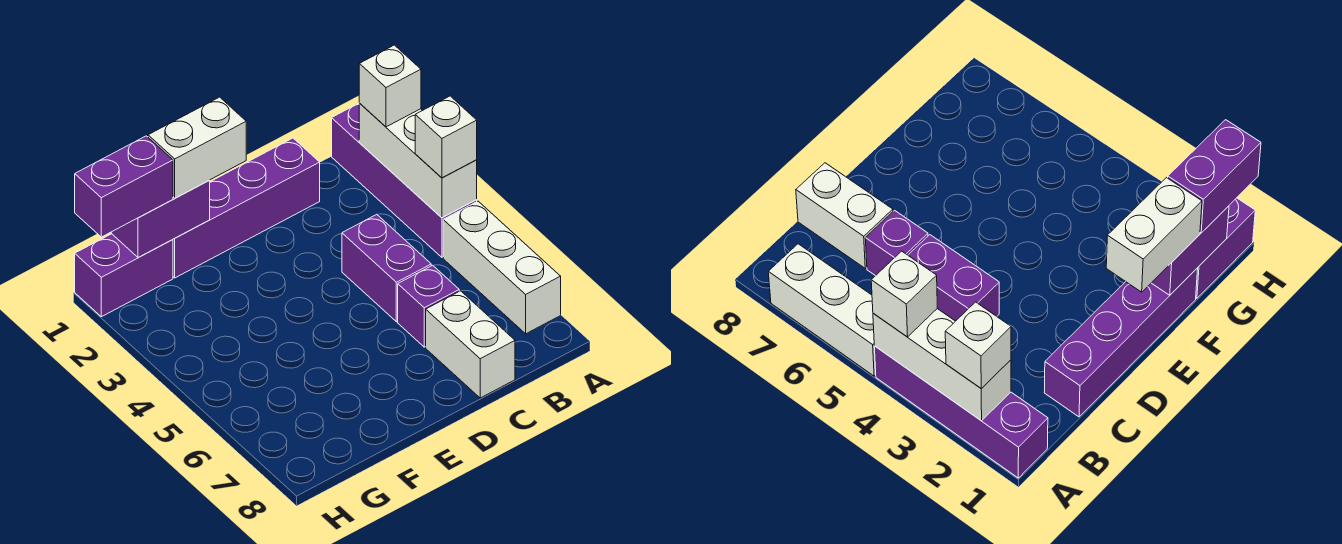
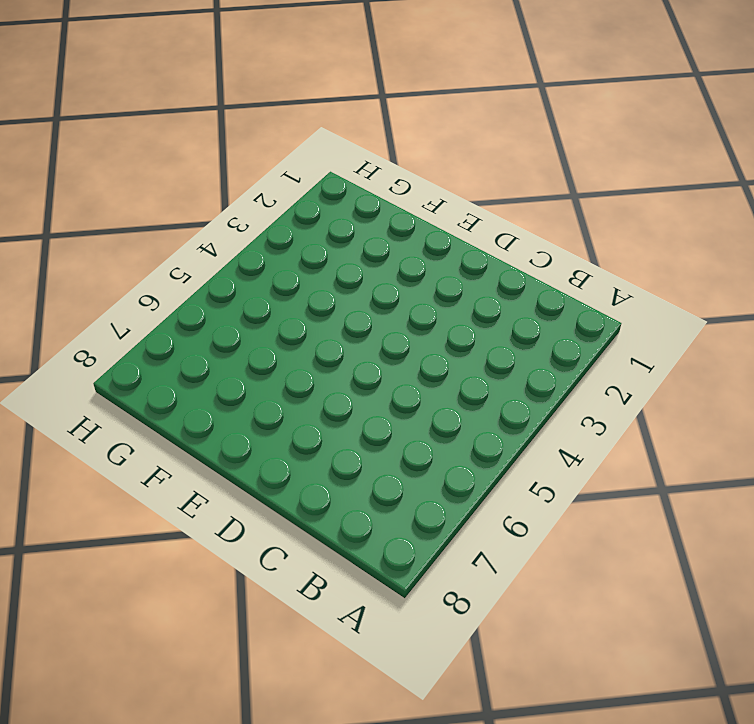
none -> purple brick A1:A4 level 1
none -> white brick A5:A7 level 1
none -> purple brick C1:F1 level 1

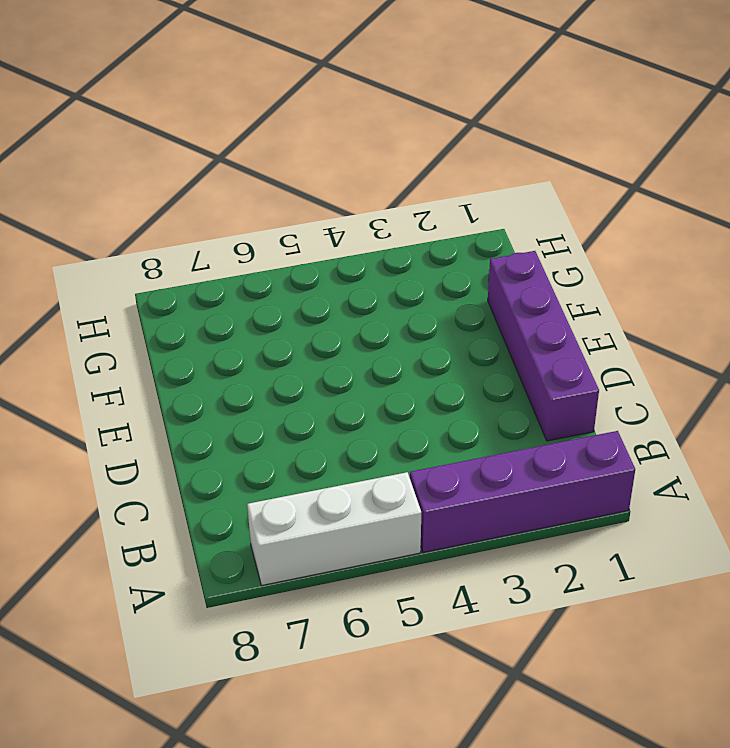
none -> purple brick C4:C5 level 1
none -> purple brick C6 level 1
none -> white brick C7:C8 level 1

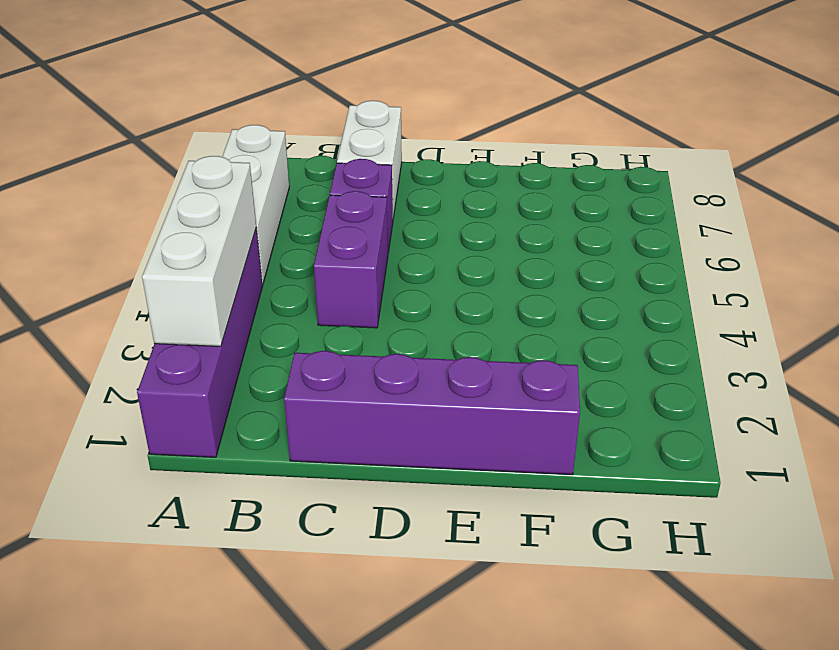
none -> purple brick G1:H1 level 1
none -> purple brick F1:G1 level 2
none -> white brick A2 level 3

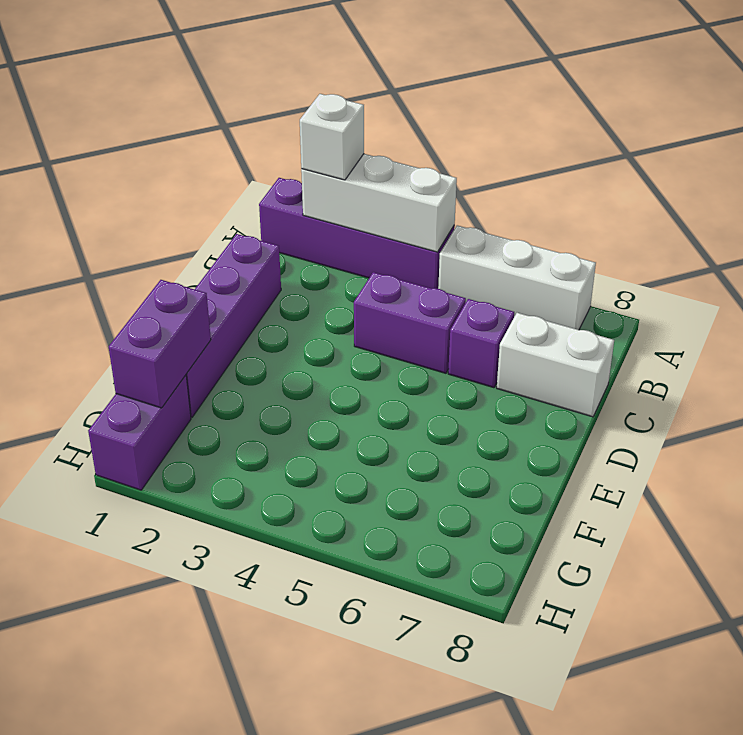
none -> white brick A4 level 3
none -> white brick E1:F1 level 3
none -> purple brick G1:H1 level 3

